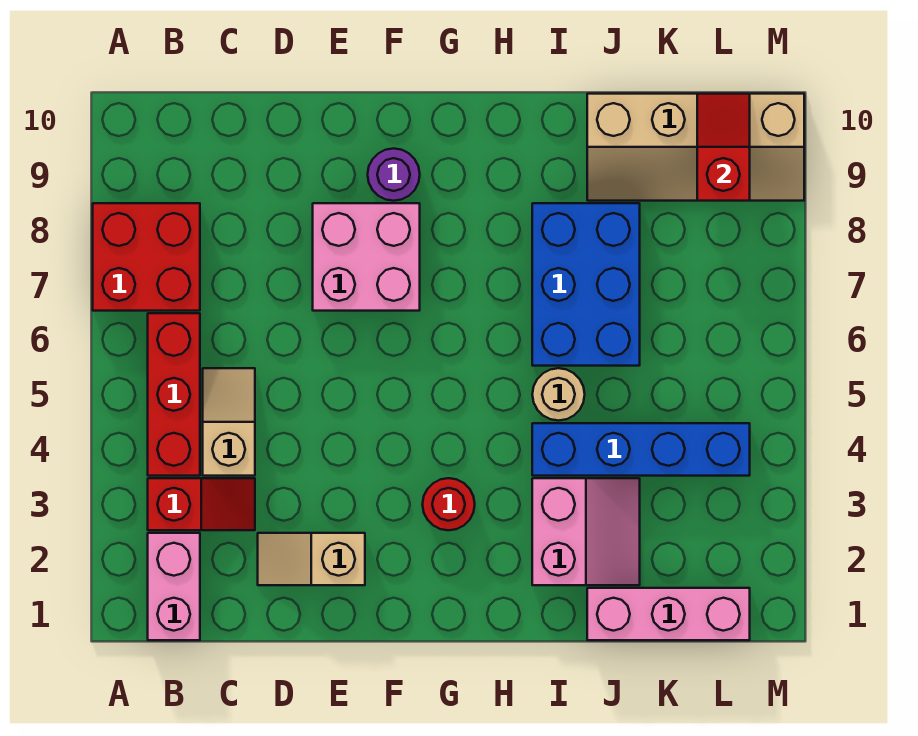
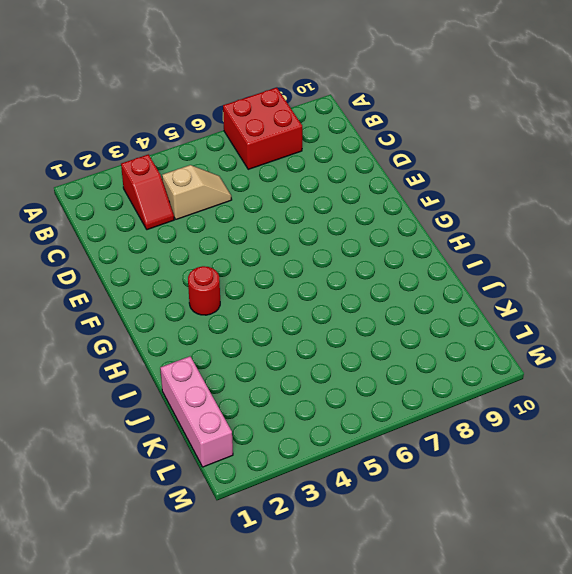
none -> pink brick B1:B2 level 1
none -> red brick B4:B6 level 1
none -> tan slope D2:E2 level 1 top E

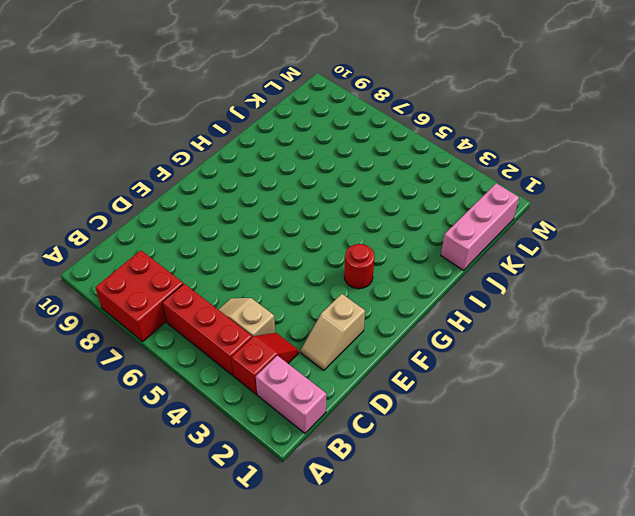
none -> pink brick E7:F8 level 1
none -> purple round brick F9 level 1
none -> pink slope I2:J3 level 1 top I

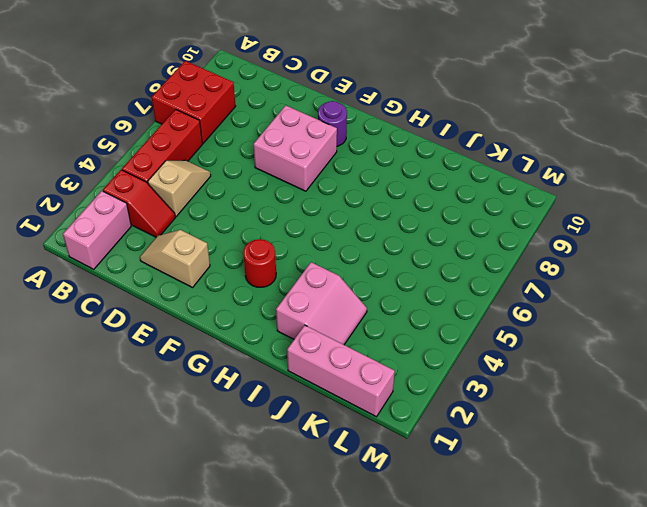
none -> blue brick I4:L4 level 1
none -> tan round brick I5 level 1
none -> blue brick I6:J8 level 1

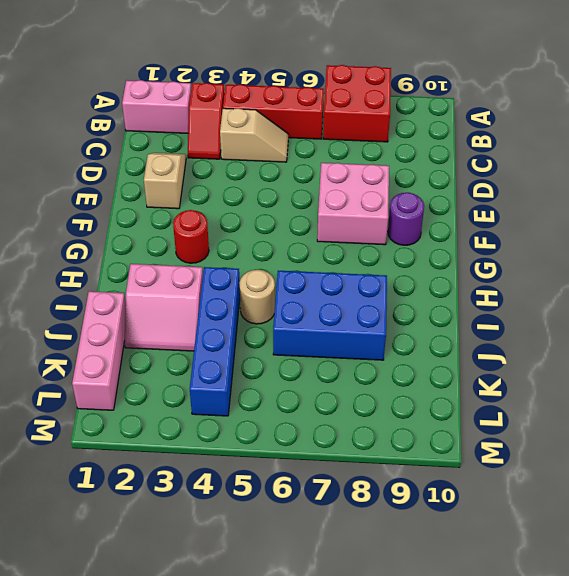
none -> tan slope J9:M10 level 1 top 10
none -> red slope L9:L10 level 2 top 9

